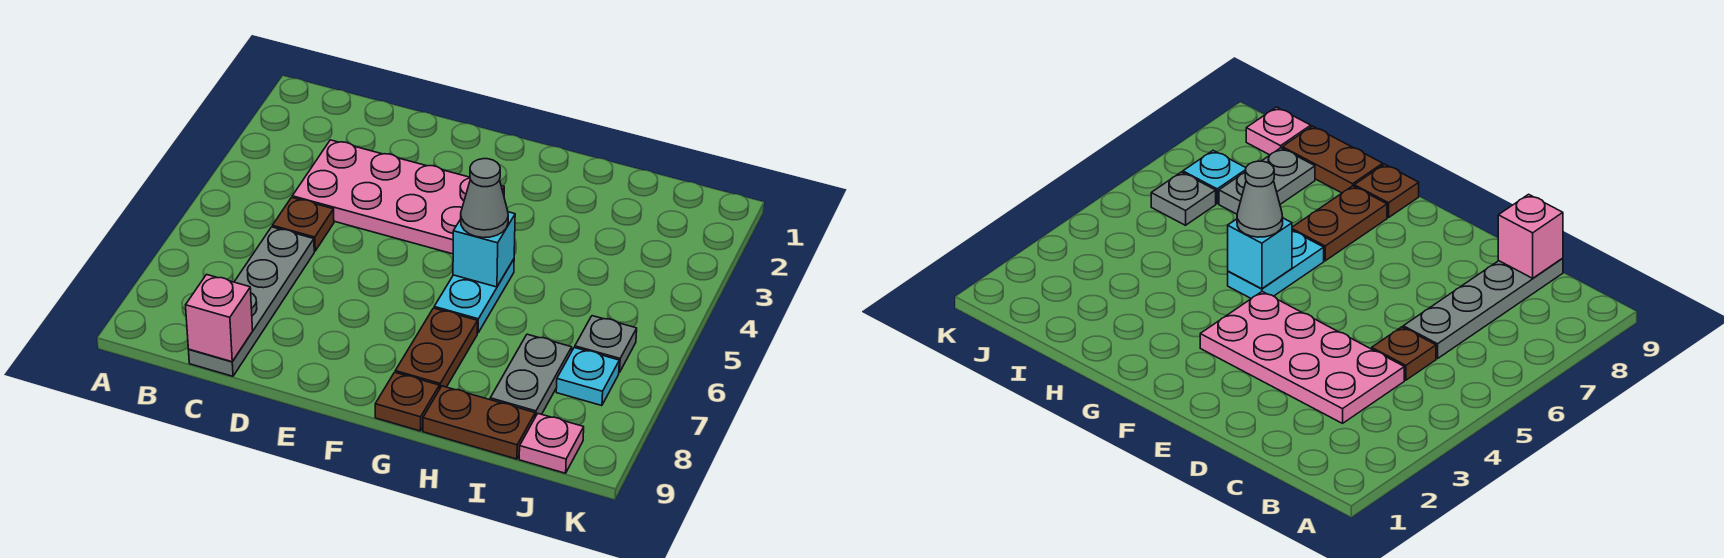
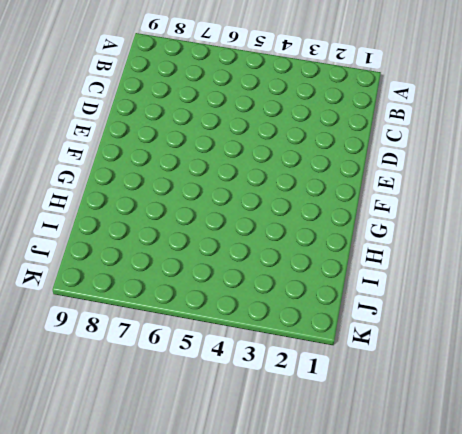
none -> pink plate C3:F4 level 1
none -> brown plate C5 level 1
none -> grey plate C6:C9 level 1

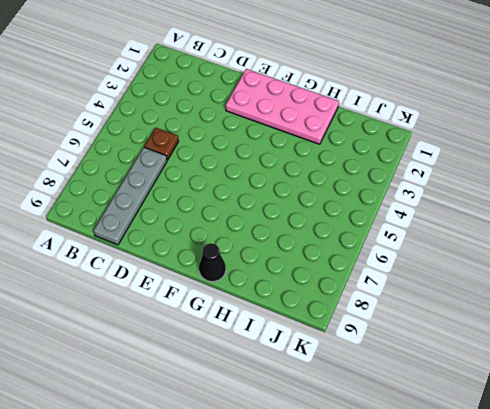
pink plate E1:H2 level 1 -> pink plate C3:F4 level 1
black cone G9 level 1 -> brown plate G9 level 1
none -> cyan plate G5:G6 level 1
none -> brown plate G7:G8 level 1
none -> brown plate H9:I9 level 1

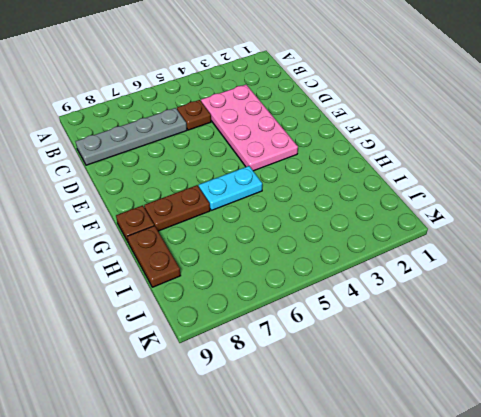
none -> grey plate I7:I8 level 1
none -> grey plate J6 level 1
none -> cyan plate J7 level 1

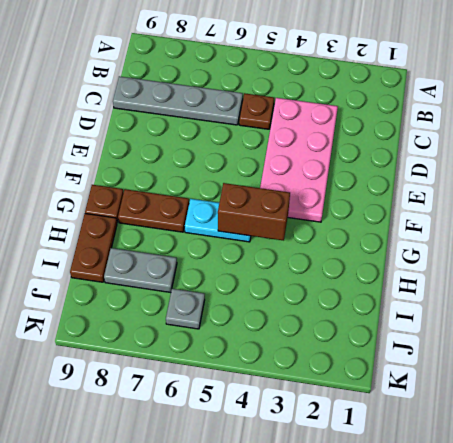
brown brick G4:G5 level 2 -> cyan brick G5 level 2
none -> cyan plate J7 level 1
none -> pink plate J9 level 1
none -> pink brick C9 level 2

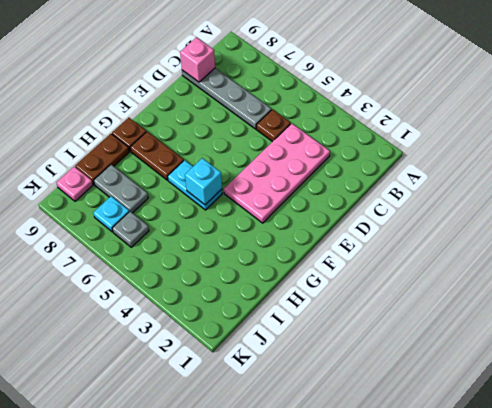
none -> grey cone G5 level 3

